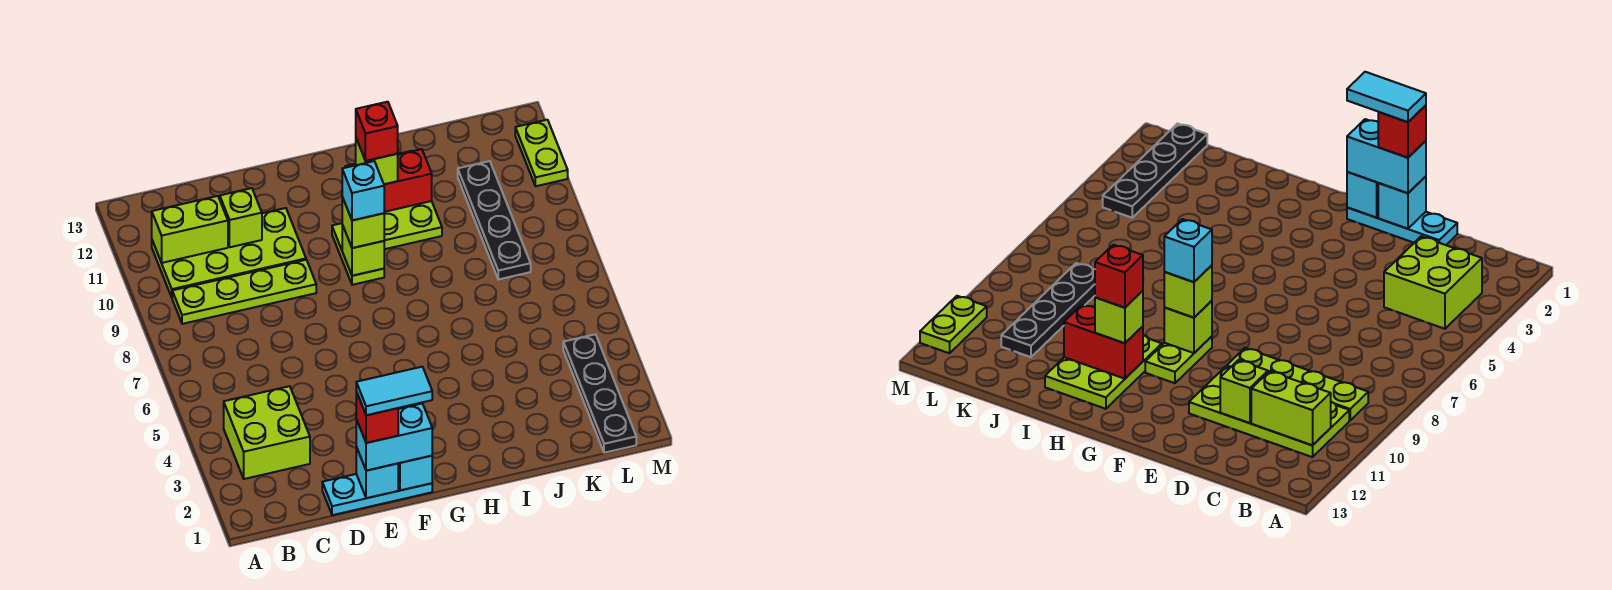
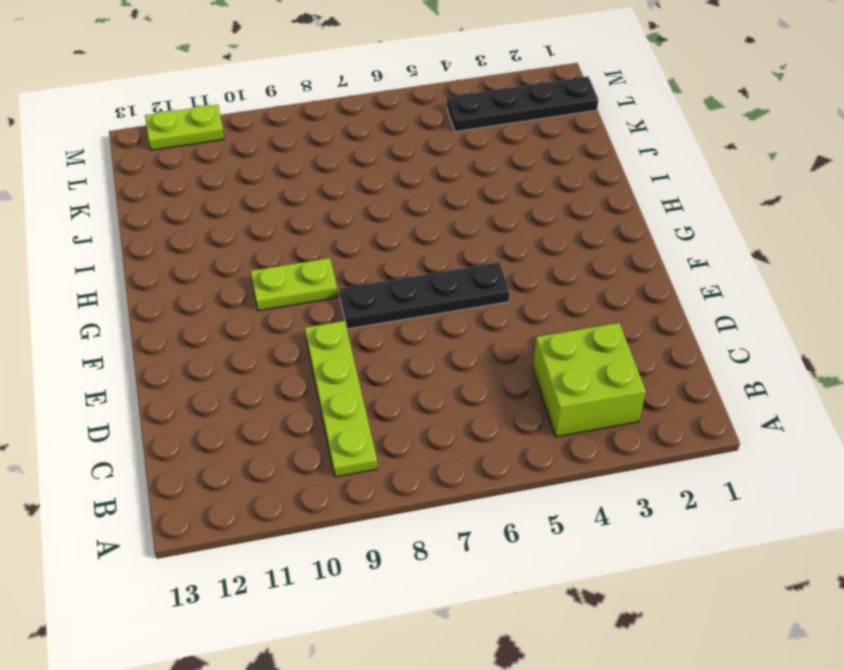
black plate F5:F8 level 1 -> black plate K8:K11 level 1
none -> lime plate B10:E11 level 1
none -> cyan plate D1:F1 level 1
none -> lime plate H10:I12 level 1

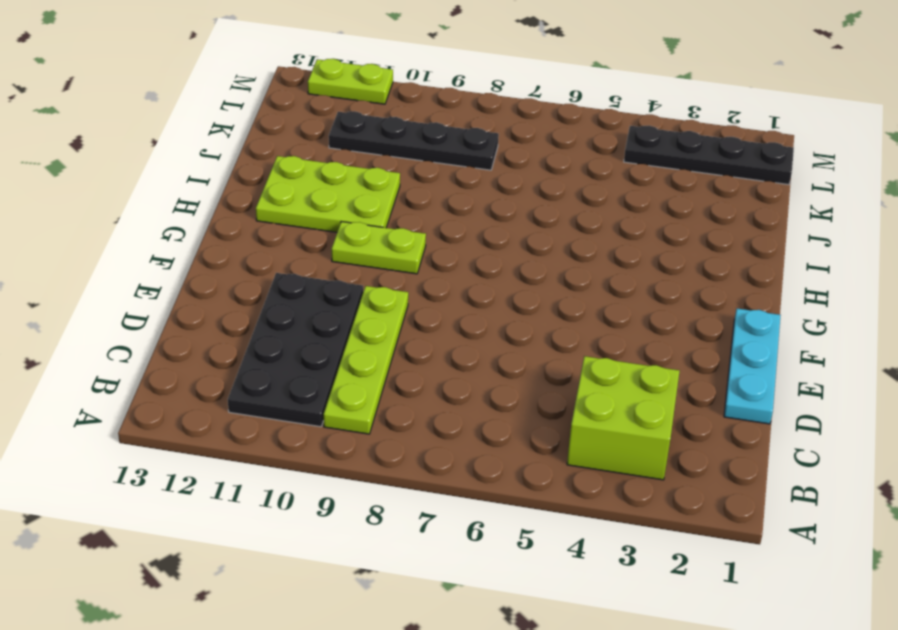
black plate B10:E11 level 1 -> lime plate B10:E11 level 1
none -> lime brick B11:C11 level 2
none -> lime brick D11 level 2
none -> cyan brick E1 level 2

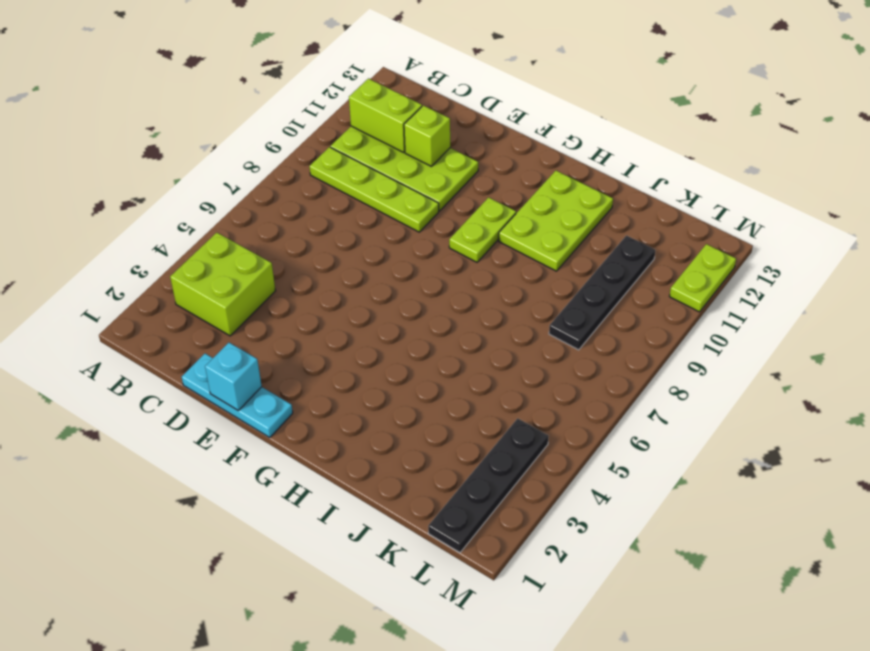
none -> cyan brick F1 level 2
none -> lime brick G9 level 2
none -> red brick H11:I11 level 2

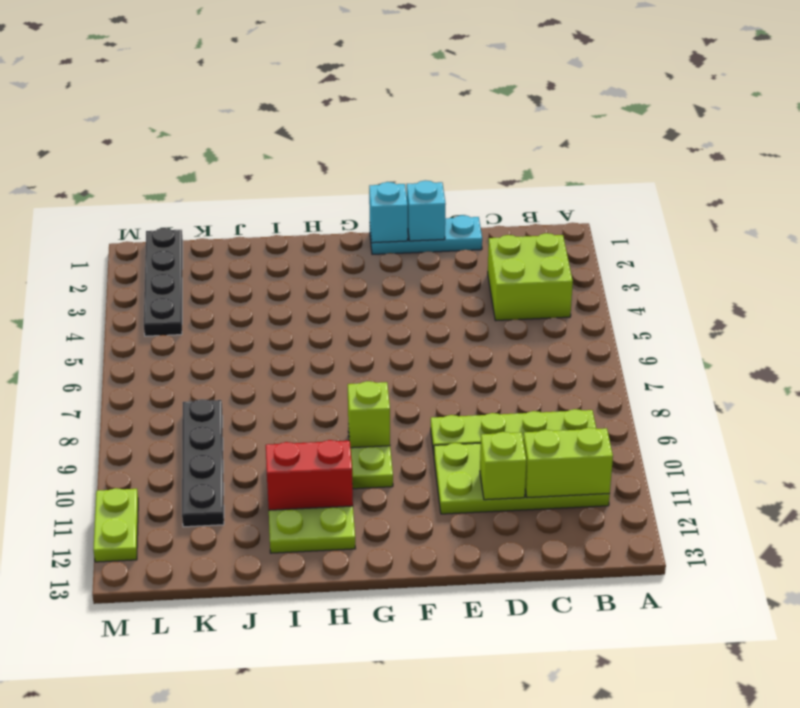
none -> cyan brick E1:F1 level 3
none -> lime brick G9 level 3
none -> lime brick H11 level 3

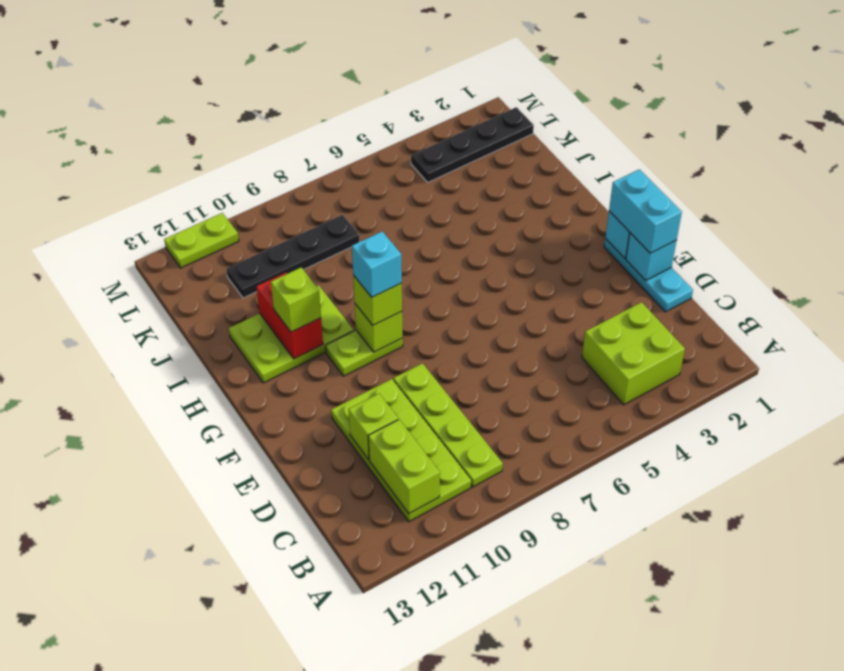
none -> red brick E1 level 4
none -> red brick H11 level 4
none -> cyan tile E1:F1 level 5

